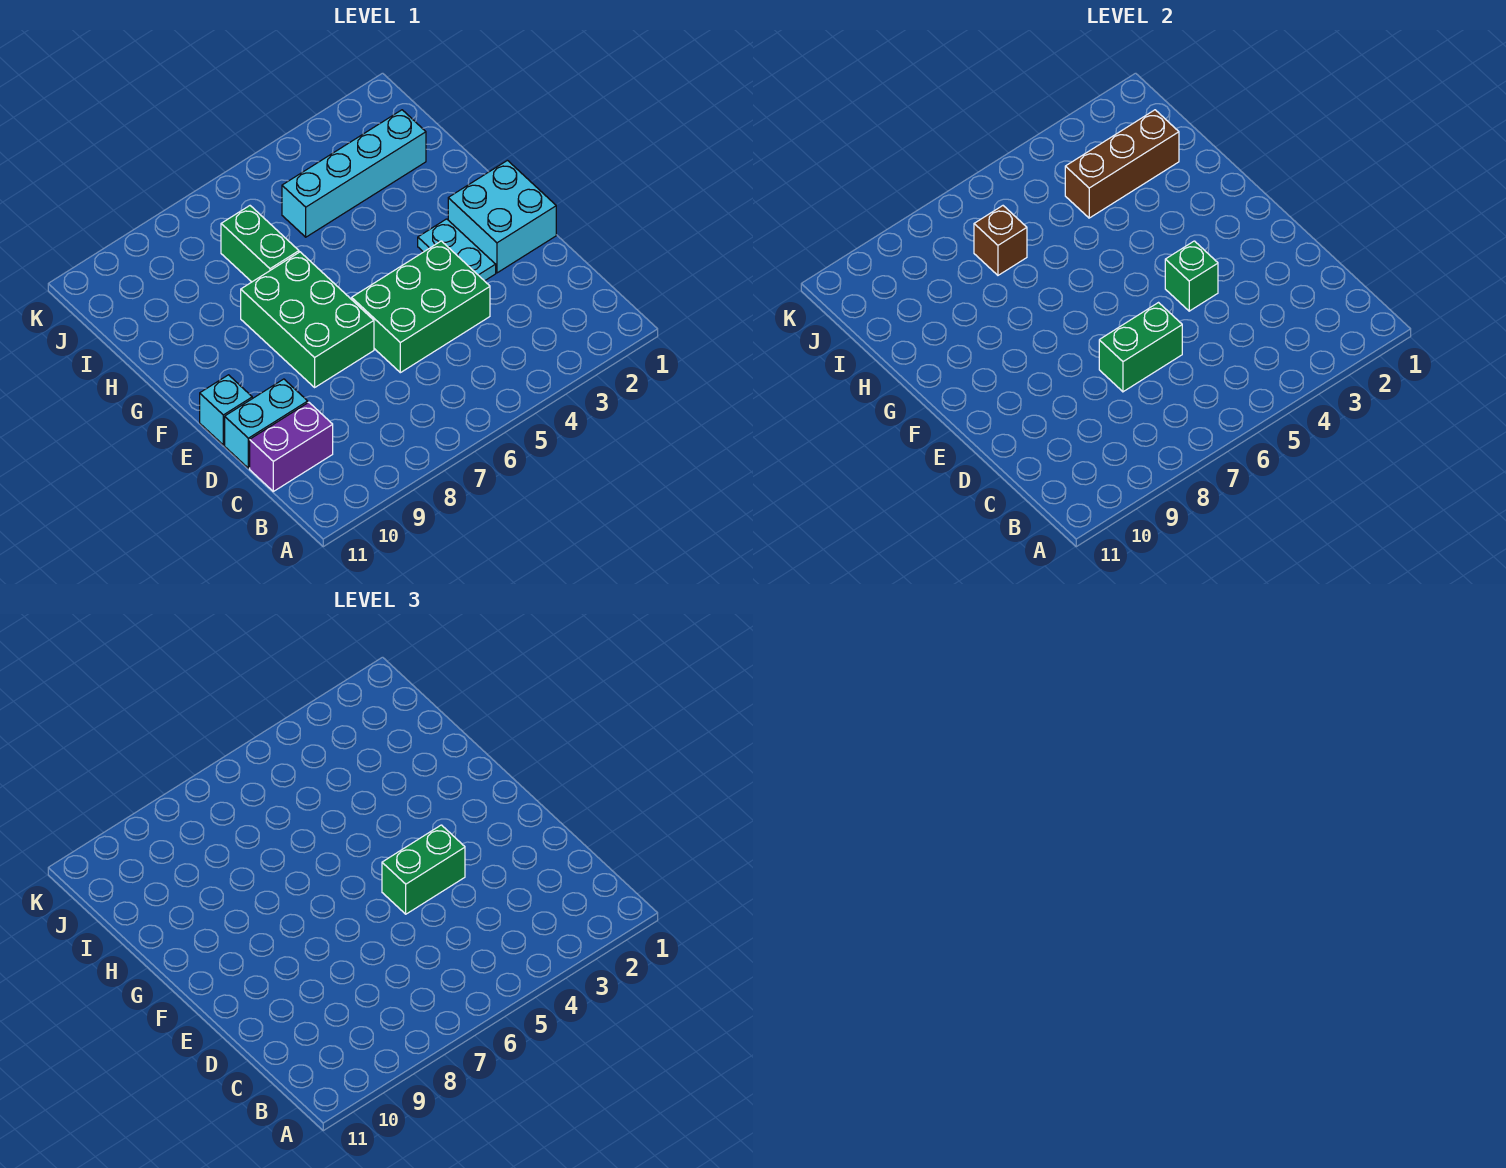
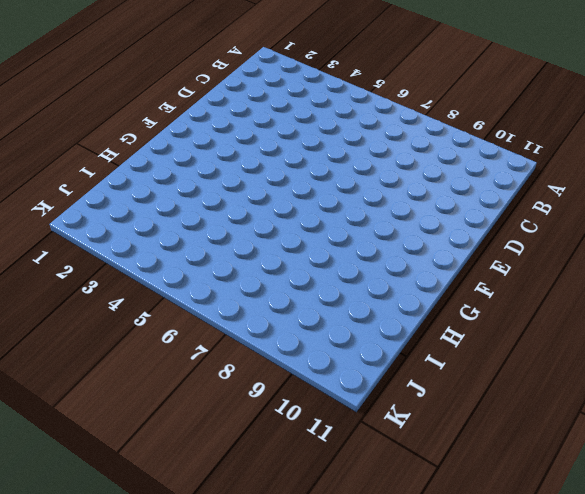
none -> purple brick C10:C11 level 1
none -> green brick D4:E6 level 1
none -> cyan brick D10:D11 level 1

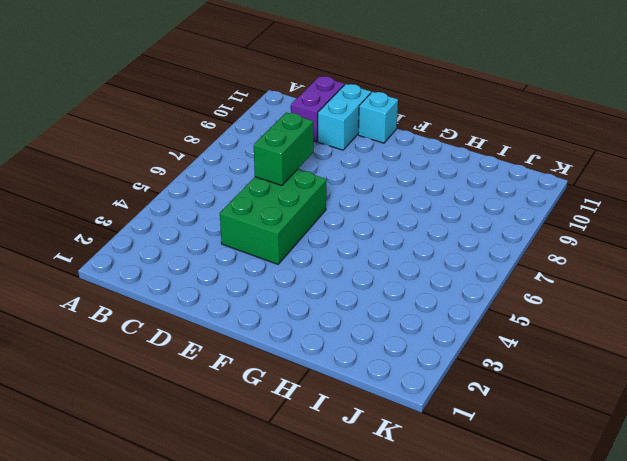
none -> cyan brick E1:F2 level 1
none -> cyan plate E3:F3 level 1
none -> green brick E7:G8 level 1

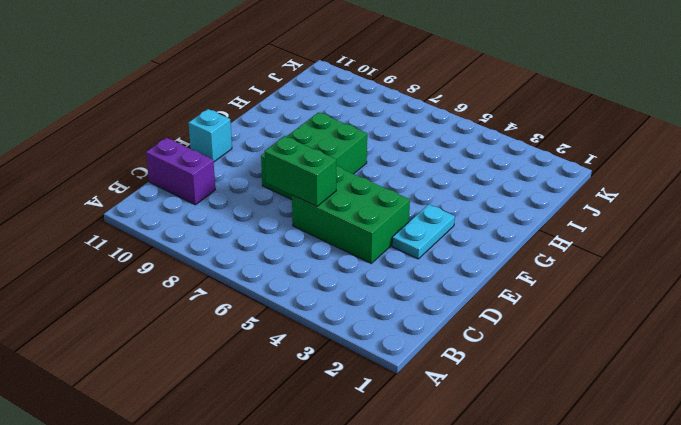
none -> cyan brick D10:D11 level 1
none -> cyan brick E1:F2 level 1
none -> green brick H7:I7 level 1

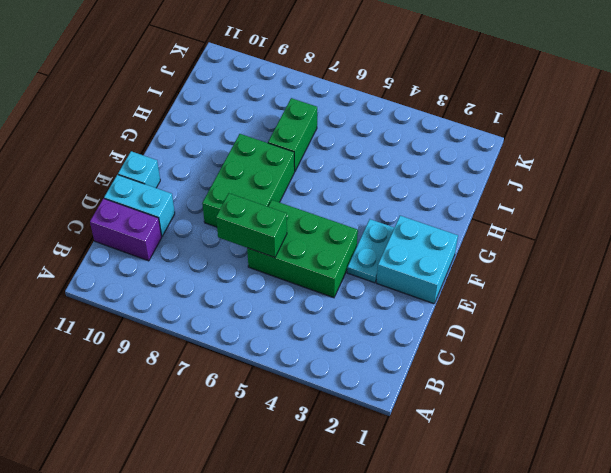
none -> cyan brick I2:I5 level 1
none -> green brick E4 level 2
none -> brown brick I2:I4 level 2

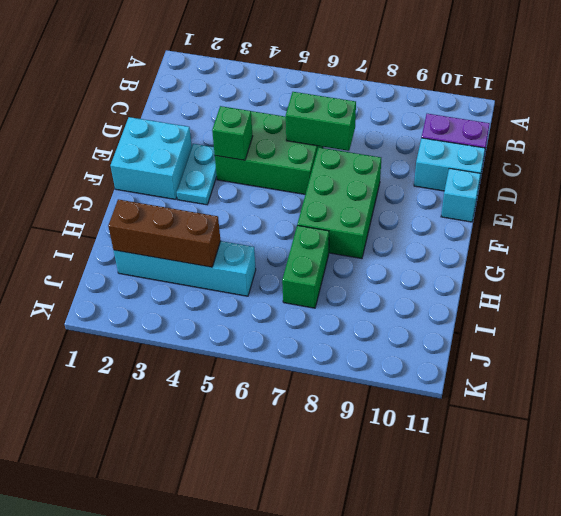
none -> brown brick I7 level 2
none -> green brick E4:E5 level 3

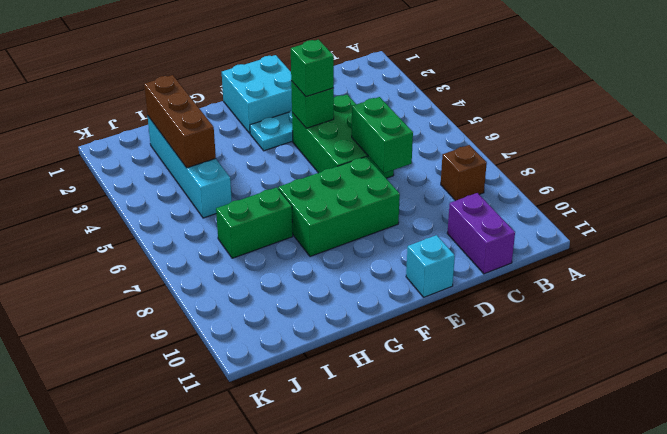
brown brick B8 level 1 -> brown brick I7 level 2
green brick E4 level 3 -> green brick E4:E5 level 3
none -> cyan brick D10:D11 level 1

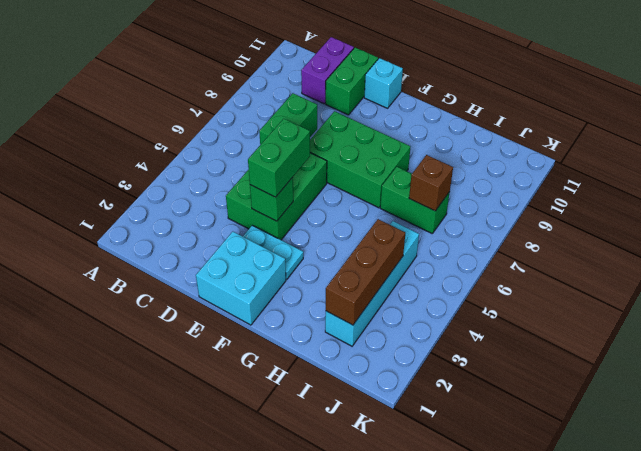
green brick D10:D11 level 1 -> cyan brick D10:D11 level 1

